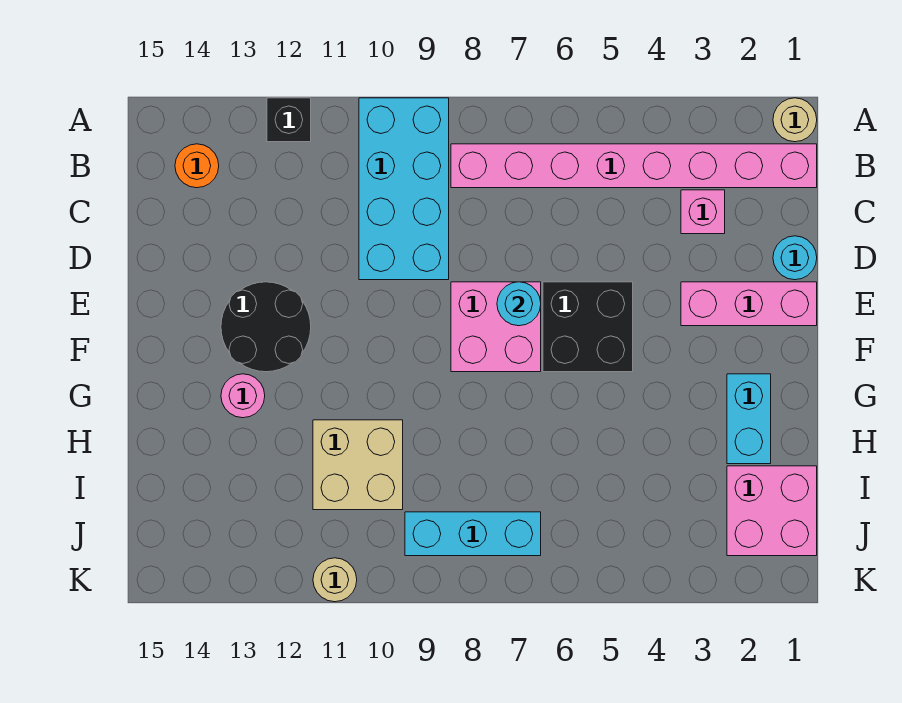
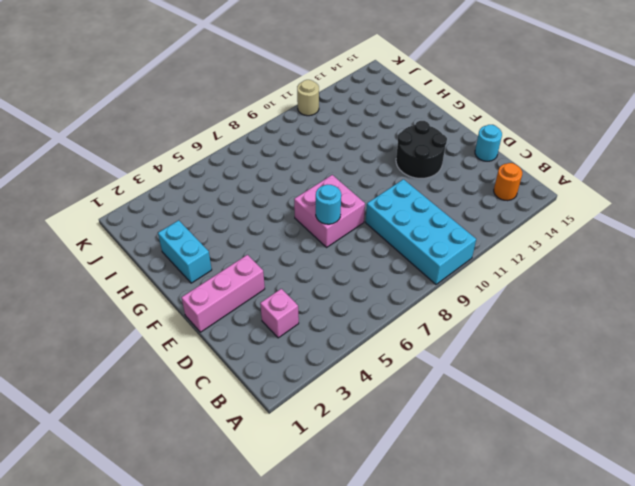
cyan round brick D15 level 1 -> cyan round brick D1 level 1
none -> tan round brick A1 level 1
none -> black brick A12 level 1
none -> pink brick B1:B8 level 1

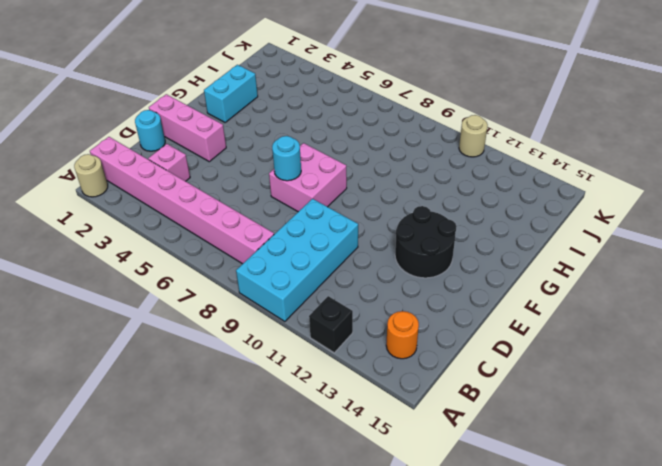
none -> black brick E5:F6 level 1
none -> pink round brick G13 level 1
none -> tan brick H10:I11 level 1

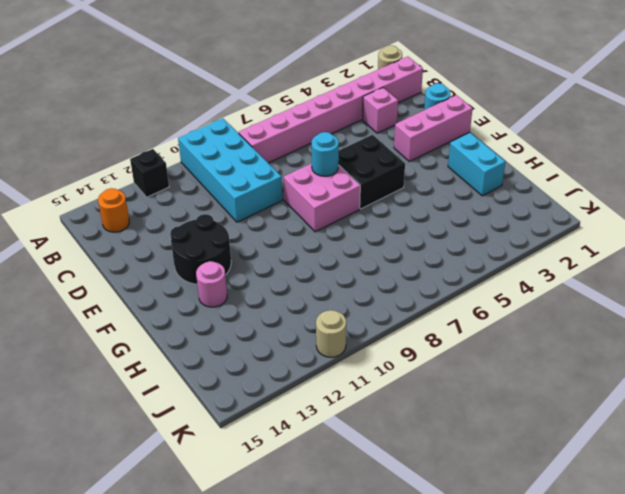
none -> tan brick H10:I11 level 1
none -> pink brick I1:J2 level 1
none -> cyan brick J7:J9 level 1

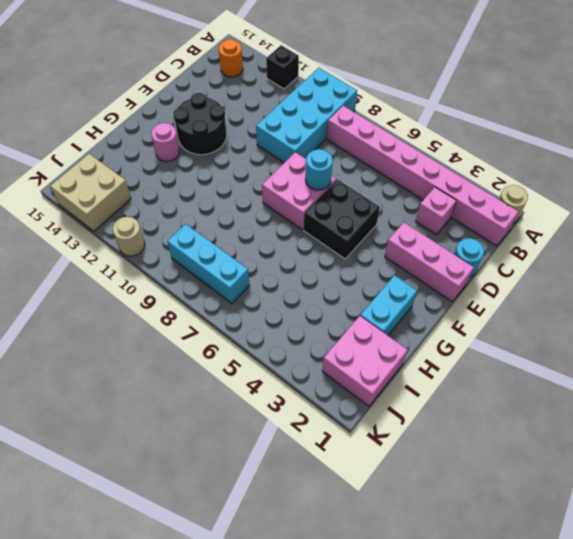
tan brick J13:K14 level 1 -> tan brick H10:I11 level 1

